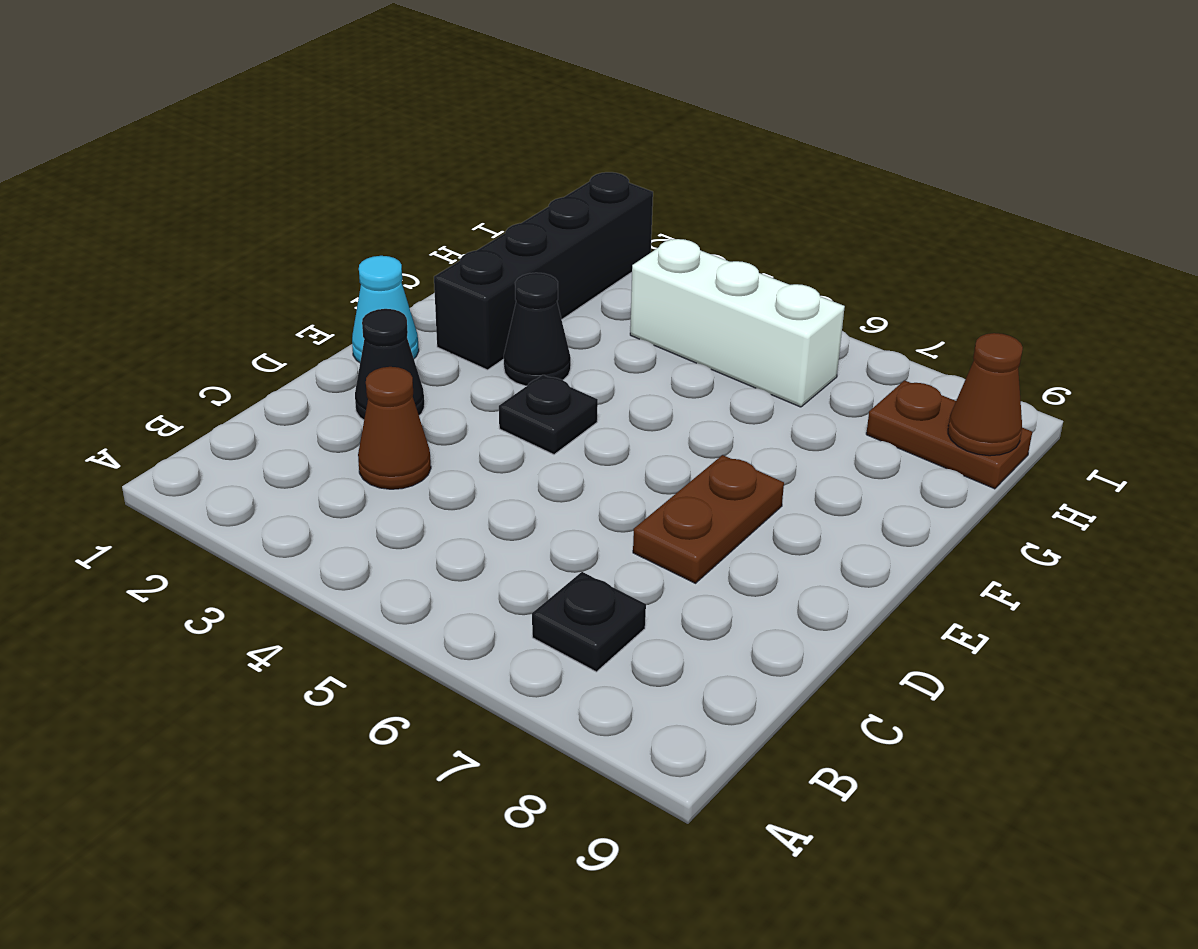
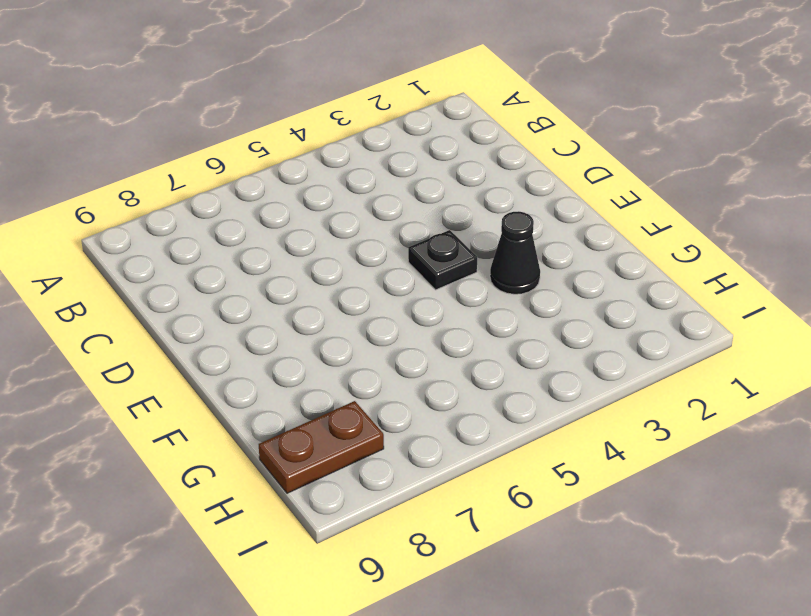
none -> black plate B7 level 1
none -> brown cone C3 level 1

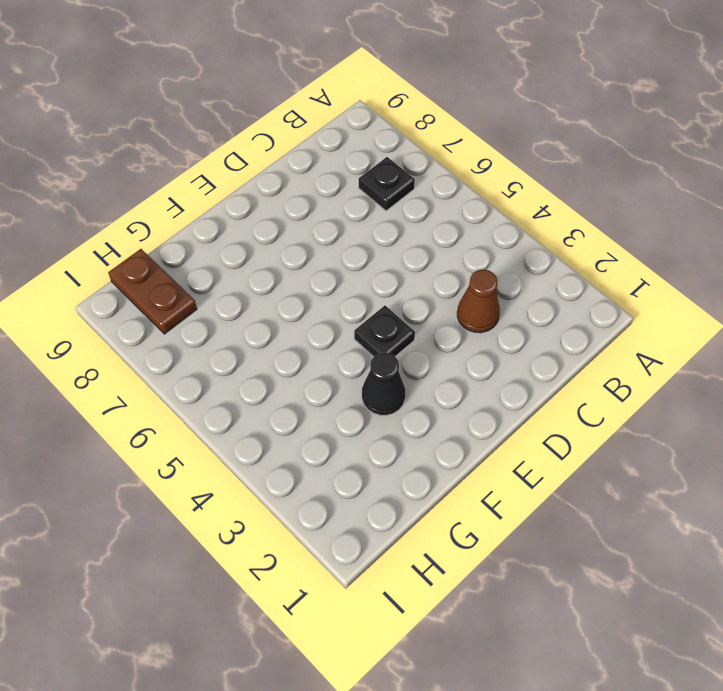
none -> black cone D2 level 1
none -> brown plate D7:E7 level 1

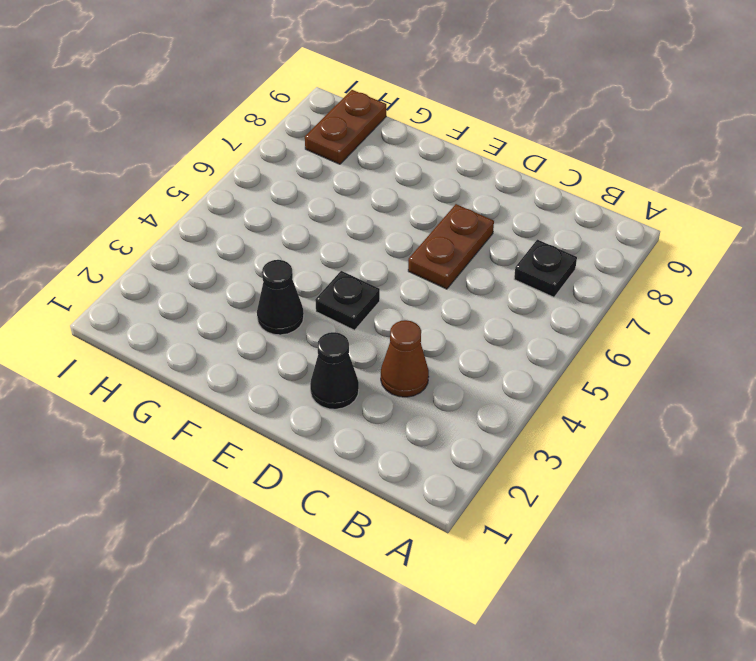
brown plate D6:D7 level 1 -> brown plate D7:E7 level 1
none -> cyan cone E1 level 1
none -> black brick F2:I2 level 1

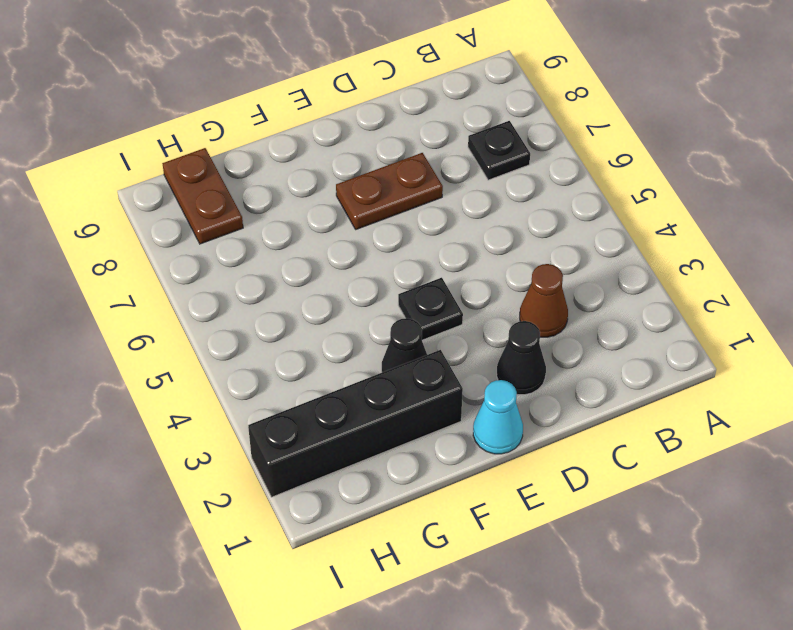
none -> white brick H4:H6 level 1
none -> brown cone H9 level 2

